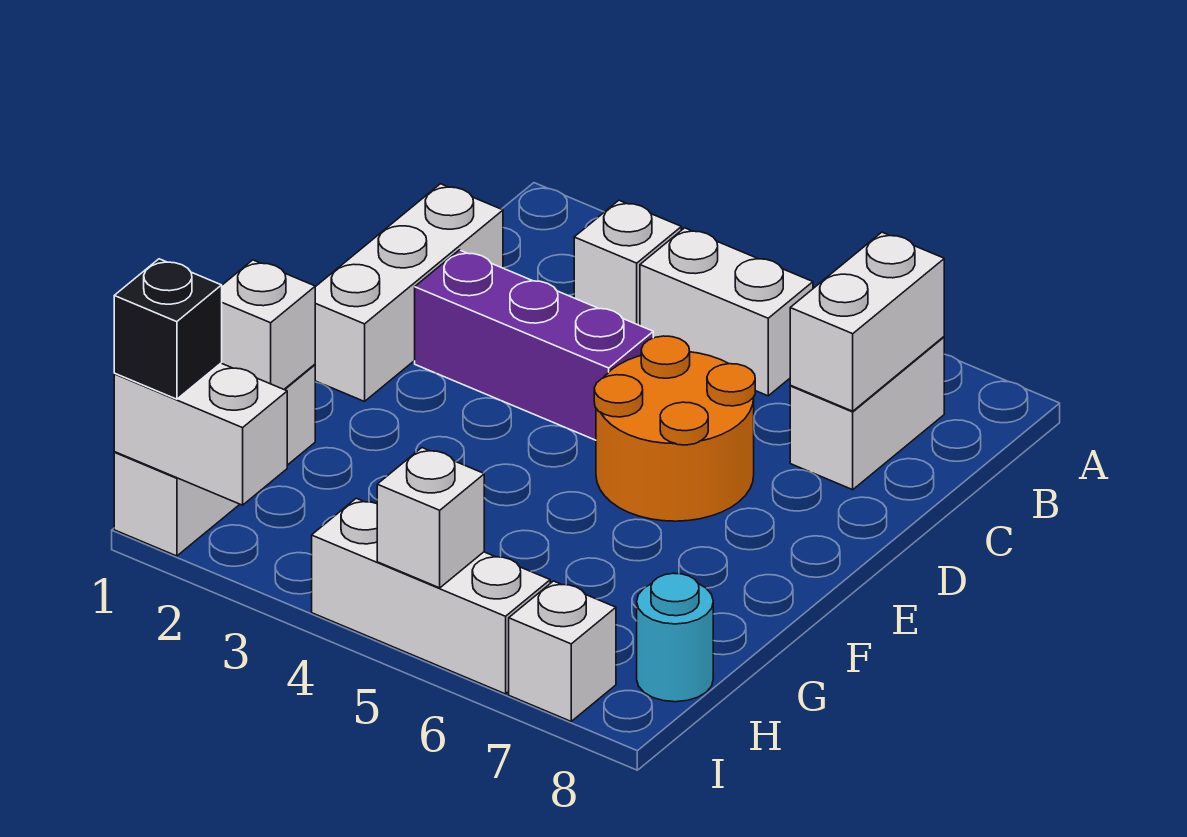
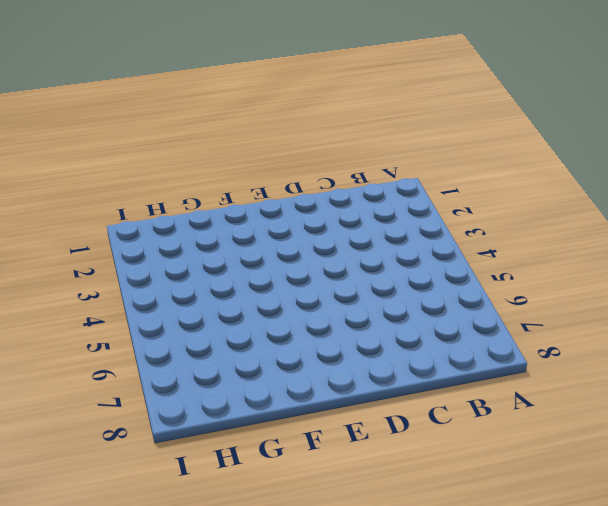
none -> white brick B3 level 1
none -> white brick B4:B5 level 1
none -> white brick B7:C7 level 1

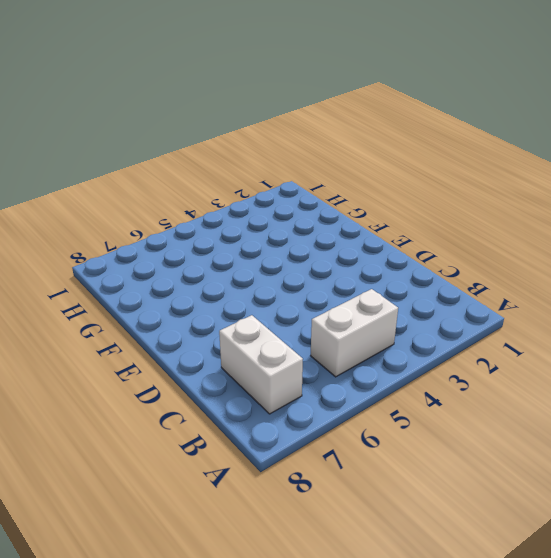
none -> white brick B3 level 1
none -> white brick C1:E1 level 1
none -> purple brick D2:D4 level 1

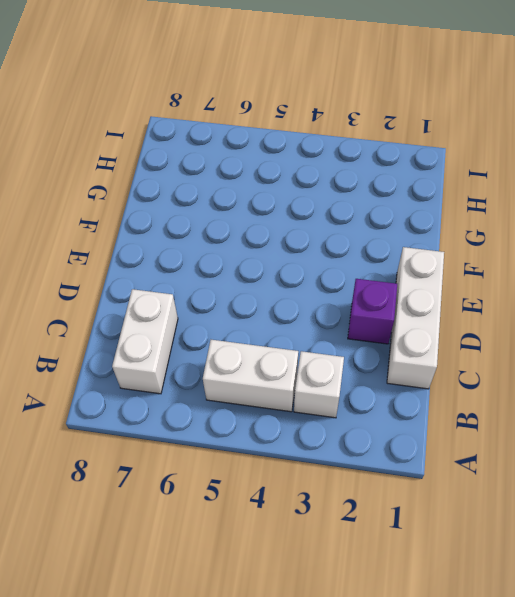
purple brick D2 level 1 -> purple brick D2:D4 level 1
none -> orange round brick D5:E6 level 1
none -> white brick G1:I1 level 1
none -> cyan round brick H8 level 1

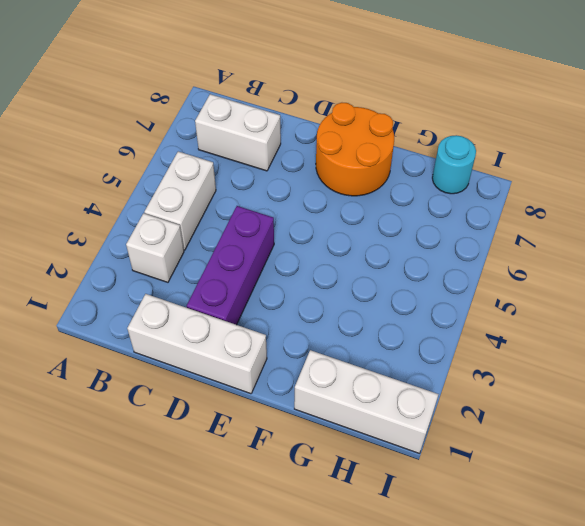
orange round brick E7:F8 level 1 -> orange round brick D5:E6 level 1
none -> white brick I4:I6 level 1
none -> white brick I7 level 1
none -> white brick B7:C7 level 2

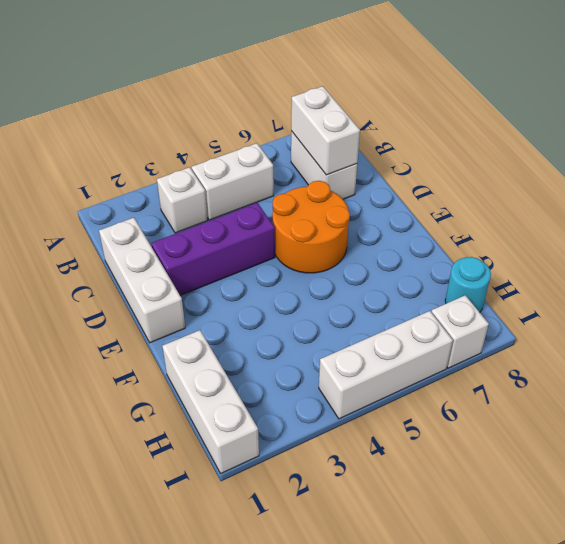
none -> white brick G1 level 2
none -> white brick I1:I2 level 2
none -> white brick I5 level 2

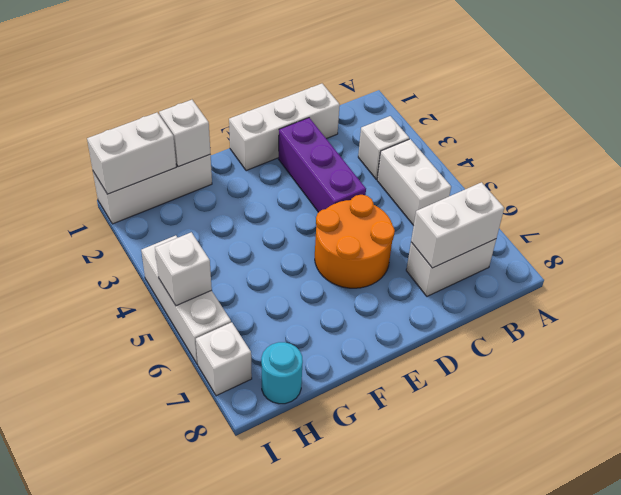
white brick H1:I1 level 2 -> white brick I1:I2 level 2
none -> black brick I1 level 3

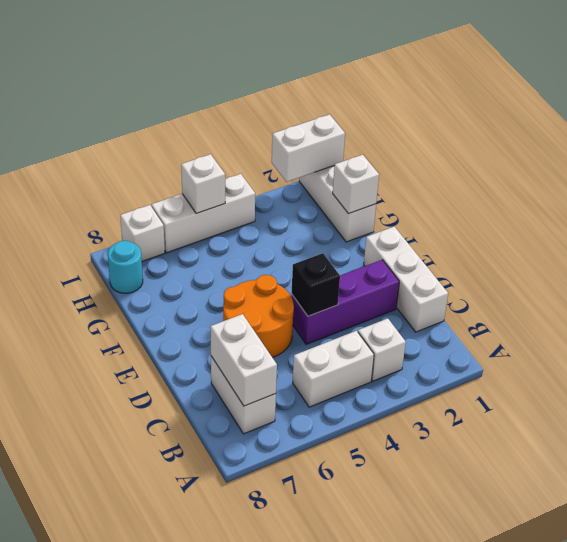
black brick D4 level 2 -> black brick I1 level 3

